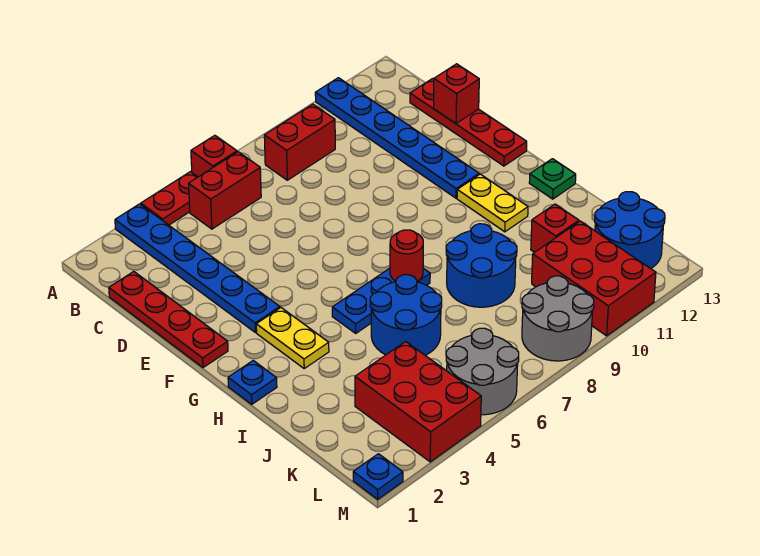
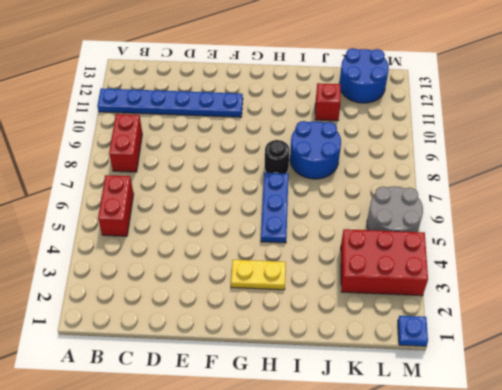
black round brick H8 level 1 -> none
none -> blue plate A3:F3 level 1
none -> red plate A4:A5 level 1
none -> red brick A6 level 1

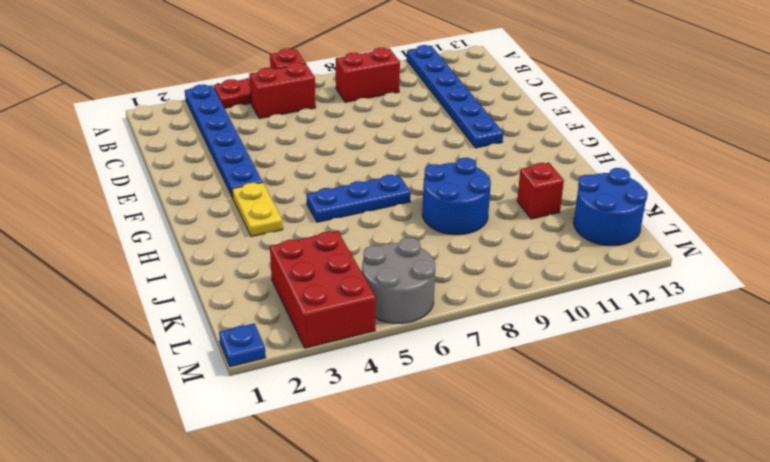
none -> red plate C1:F1 level 1
none -> red plate C13:F13 level 1
none -> yellow plate G11:H11 level 1

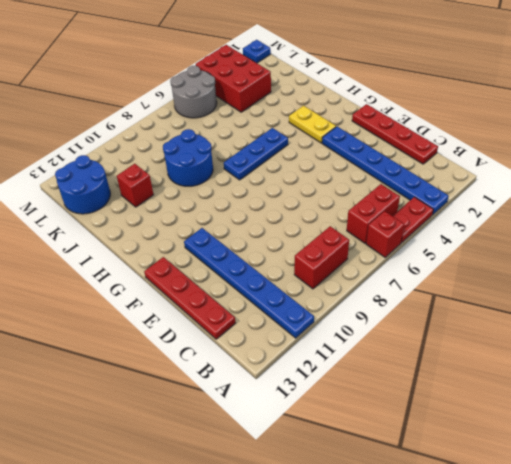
none -> yellow plate G11:H11 level 1
none -> blue plate H1 level 1
none -> green plate H13 level 1

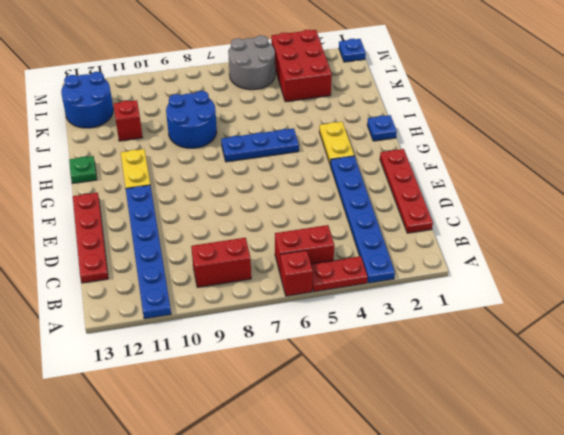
none -> blue round brick I5:J6 level 1
none -> red brick K10:M11 level 1
none -> grey round brick L8:M9 level 1

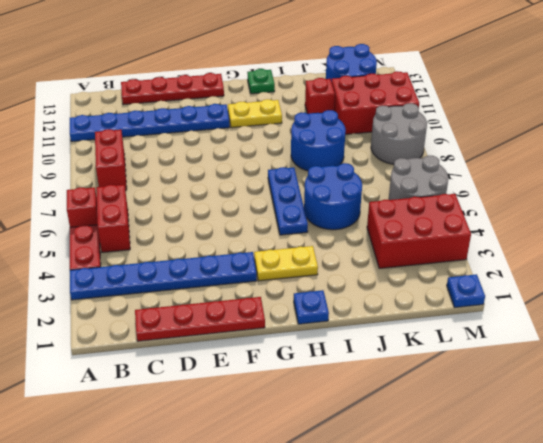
none -> red brick D13 level 2
none -> red round brick H7 level 2

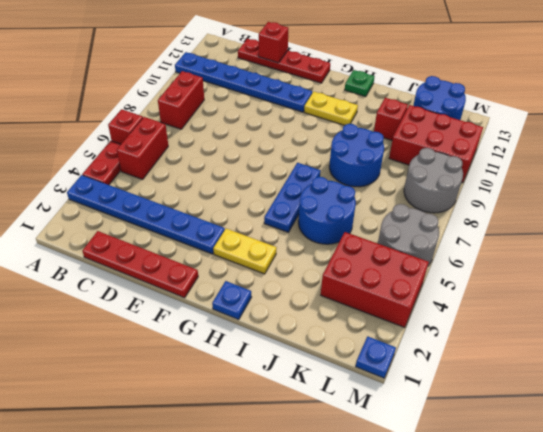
none -> red round brick H7 level 2

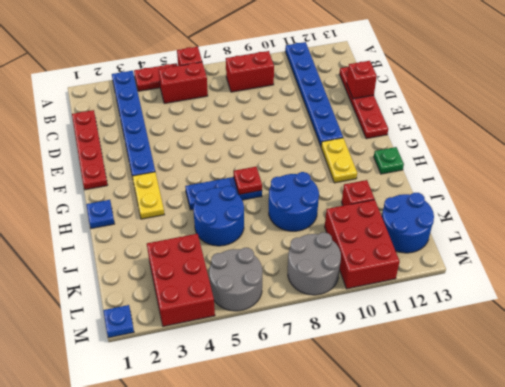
red plate H7 level 2 -> red round brick H7 level 2

